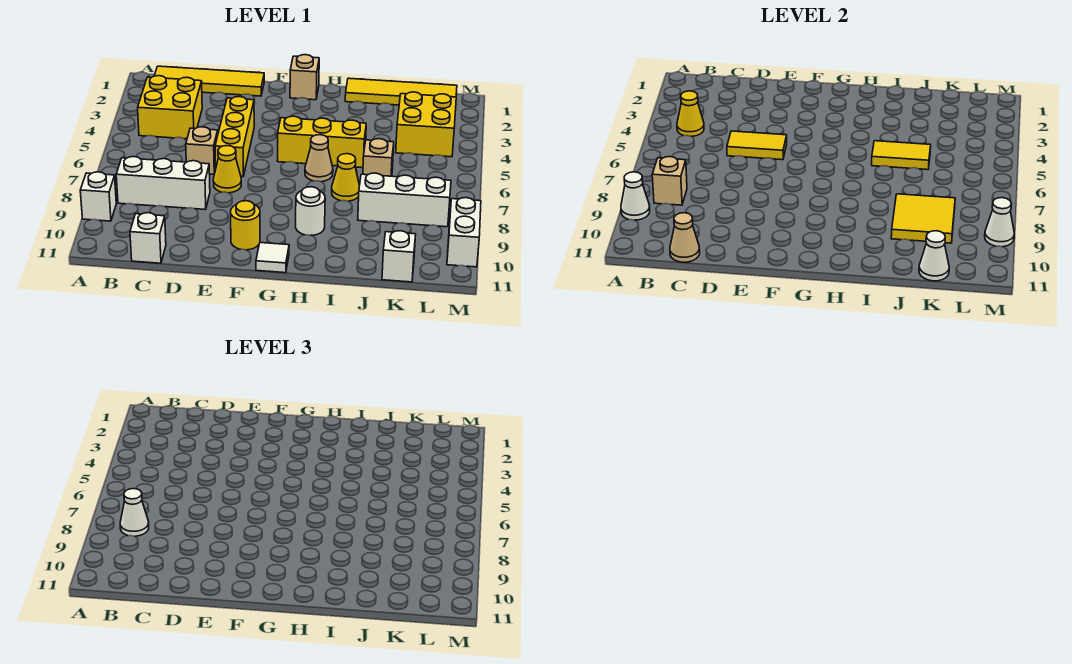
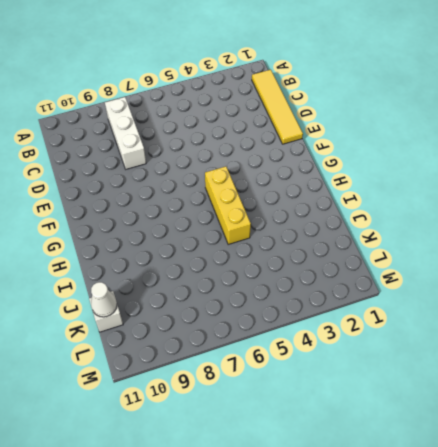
none -> white brick A9 level 1
none -> yellow brick B3:C4 level 1
none -> white brick C11 level 1
none -> tan brick D6 level 1

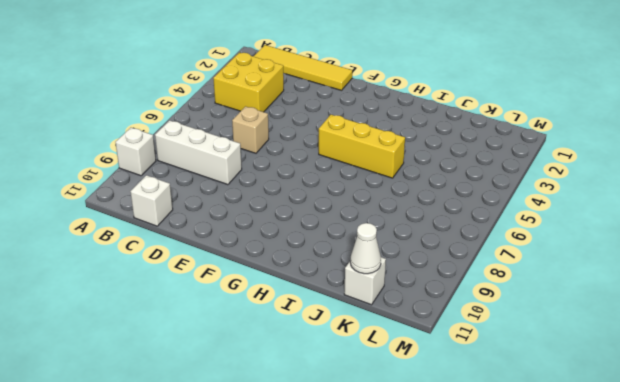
none -> yellow brick E4:E6 level 1
none -> yellow cone E7 level 1
none -> yellow round brick F10 level 1
none -> tan brick G1 level 1

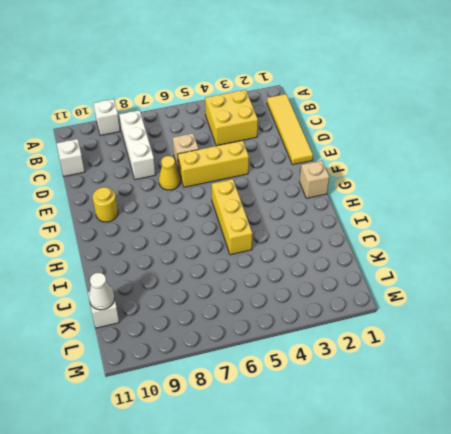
none -> white tile G11 level 1
none -> tan cone H6 level 1
none -> white round brick H9 level 1
none -> yellow tile I1:L1 level 1

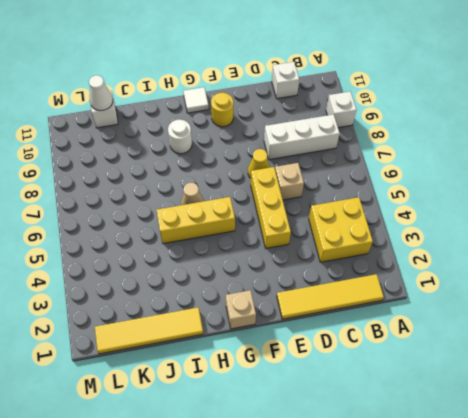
none -> yellow cone I7 level 1
none -> tan brick J6 level 1
none -> white brick J8:L8 level 1
none -> yellow brick K3:L4 level 1

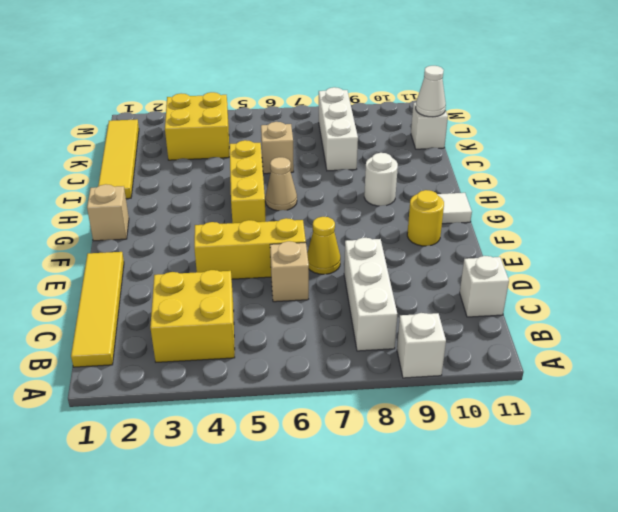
none -> yellow cone I7 level 1
none -> white brick M9:M10 level 1
none -> white cone A9 level 2
none -> yellow cone B4 level 2

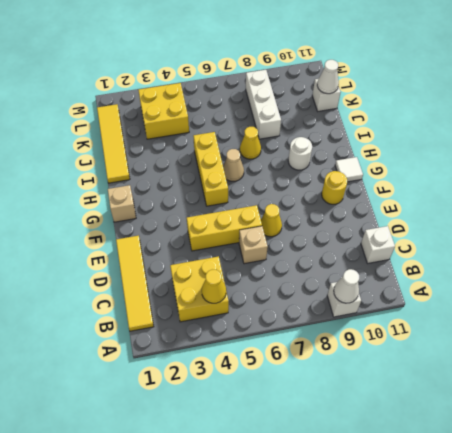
none -> white brick B8:D8 level 1
none -> tan brick J6 level 1
none -> white brick M9:M10 level 1
none -> tan brick B8 level 2

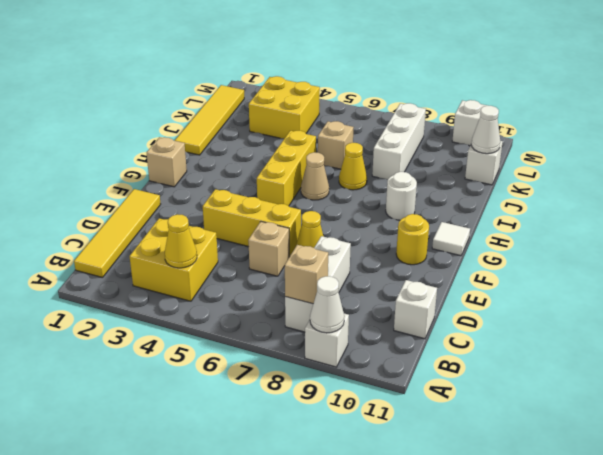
white brick M10 level 1 -> white brick M9:M10 level 1
none -> tan cone C11 level 2
none -> yellow tile D5:E5 level 2
none -> yellow tile I5:J5 level 2
none -> yellow tile J8:K9 level 2

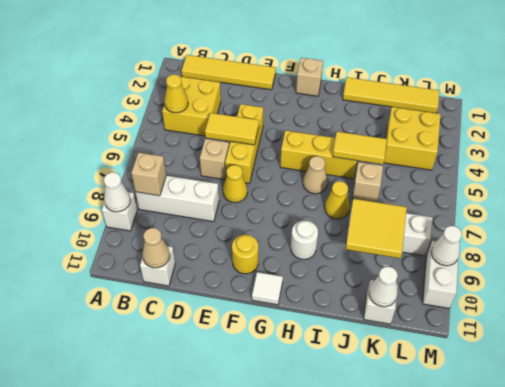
none -> white cone B8 level 3

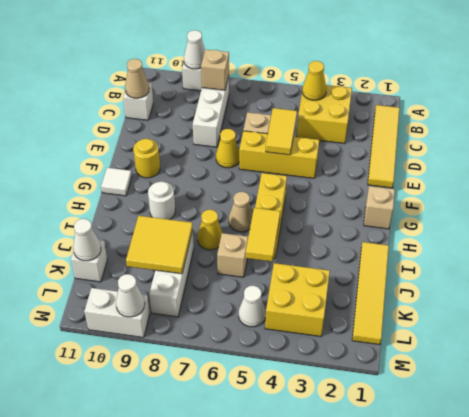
white cone L5 level 1 -> white cone B8 level 3

